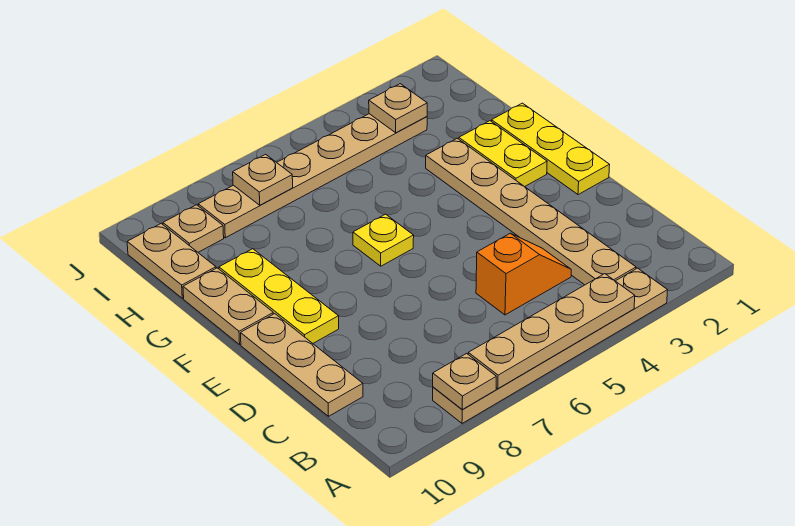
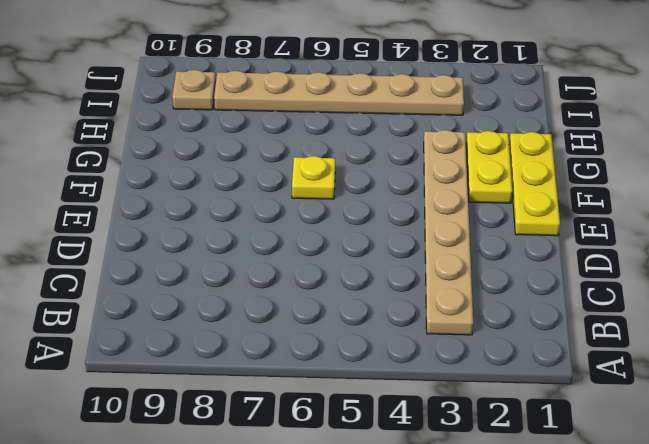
none -> tan plate A3:A8 level 1
none -> orange slope C4:C5 level 1 top 5
none -> tan plate C10:E10 level 1

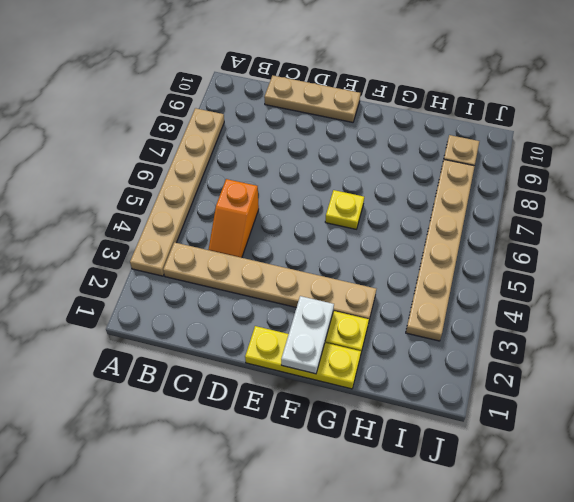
white plate F1:F2 level 2 -> none
none -> yellow plate E9:G9 level 1
none -> tan plate F10:G10 level 1
none -> tan plate H10:I10 level 1

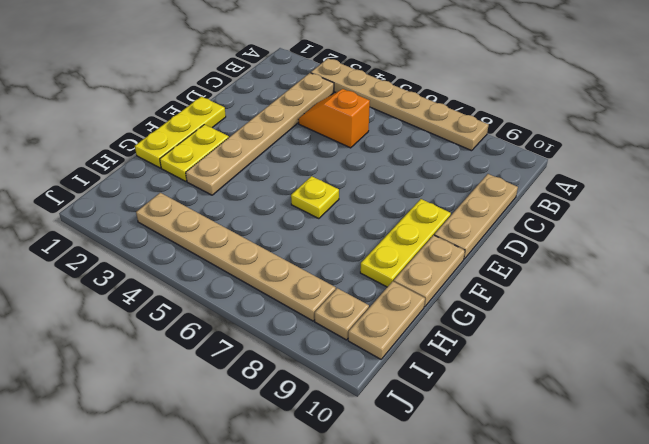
none -> tan plate A4:A7 level 2
none -> tan plate A8 level 2
none -> tan plate I3 level 2

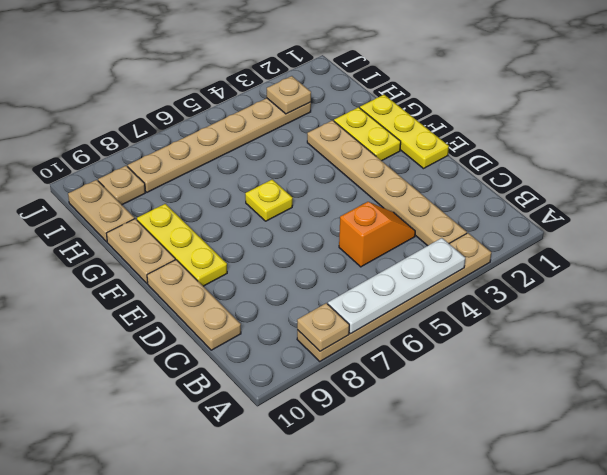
white plate A4:A7 level 2 -> tan plate A4:A7 level 2
none -> tan plate I7 level 2

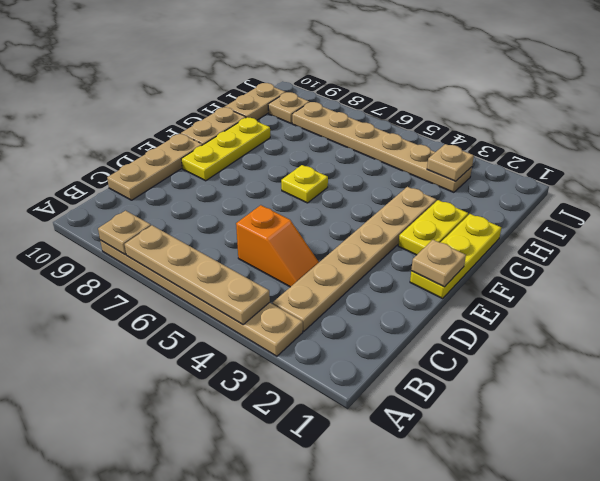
tan plate E1 level 2 -> tan plate I7 level 2

